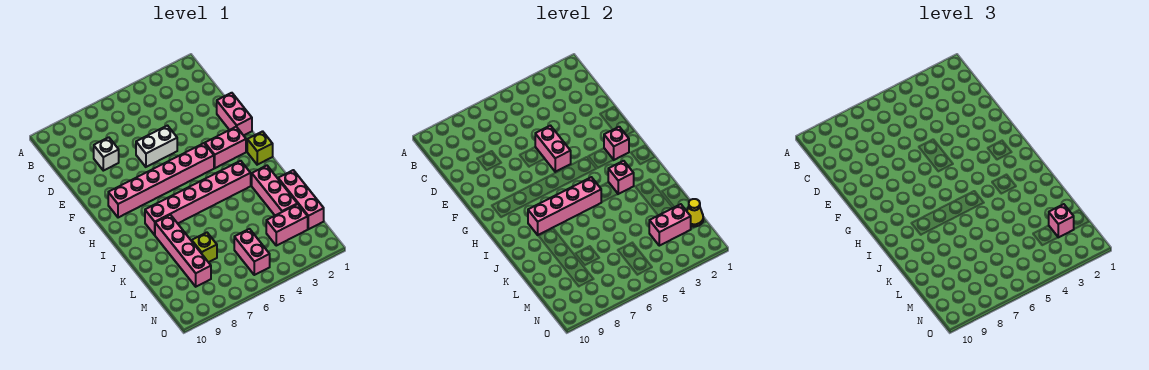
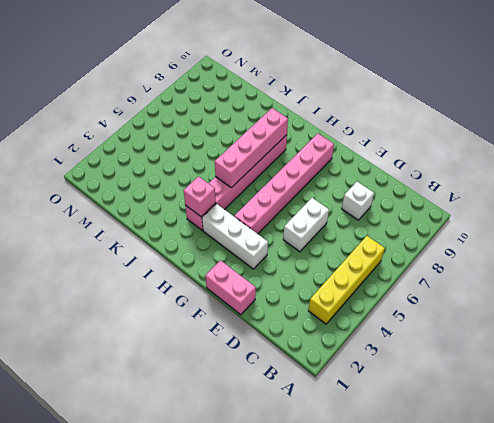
yellow brick B3:B6 level 1 -> none
white brick F3:H3 level 1 -> pink brick G2:G3 level 1
none -> lime brick H1 level 1
none -> pink brick J2:L2 level 1
none -> pink brick J8:M8 level 1

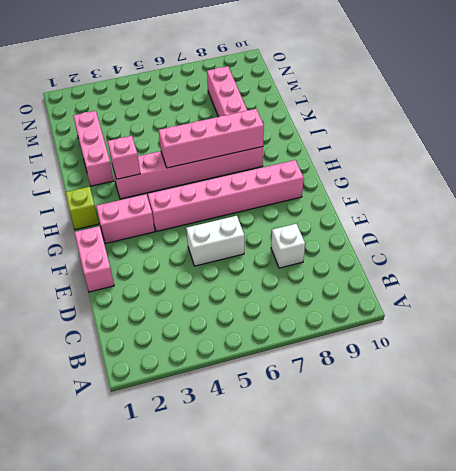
none -> pink brick K1:M1 level 1
none -> lime brick L7 level 1
none -> pink brick M2:M3 level 1

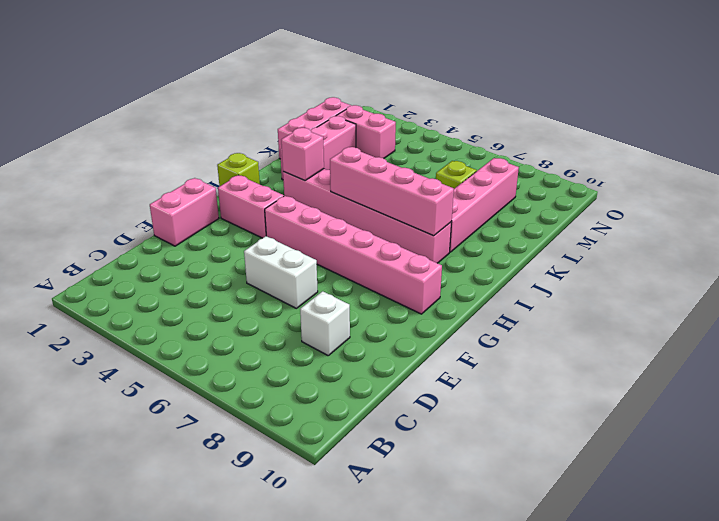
none -> pink brick M5:N5 level 1
none -> pink brick E5:F5 level 2
none -> pink brick G2 level 2

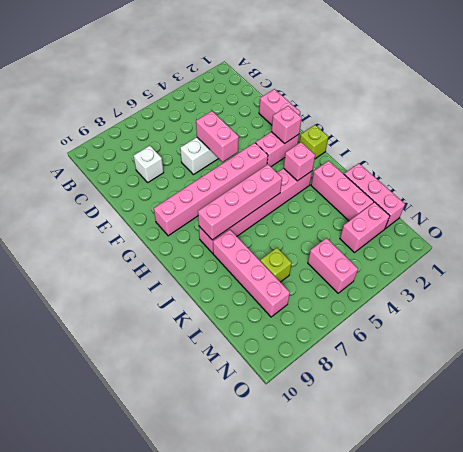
none -> yellow cone M1 level 2
none -> pink brick M2:M3 level 2
none -> pink brick M2 level 3

